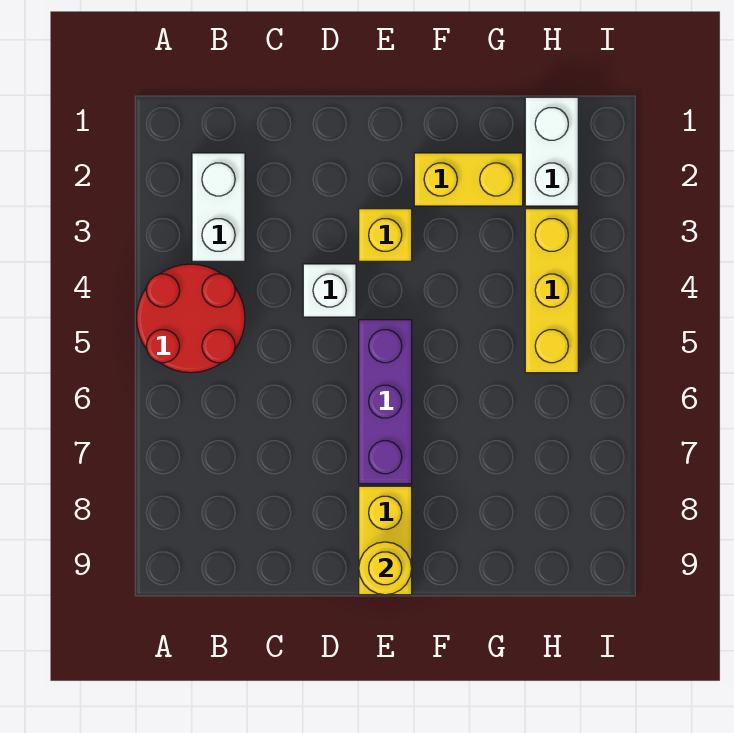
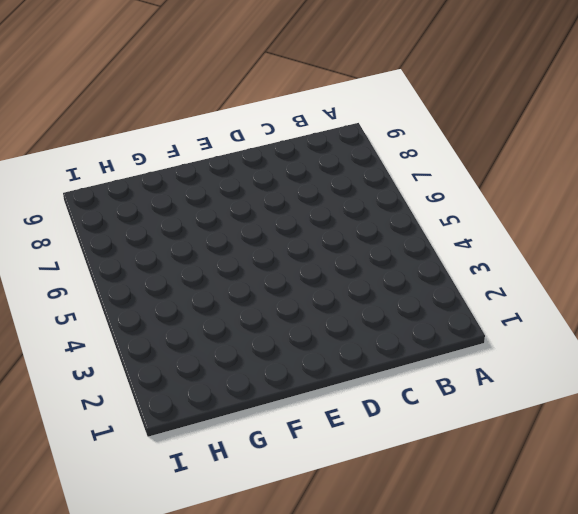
none -> red round brick A4:B5 level 1
none -> white brick B2:B3 level 1

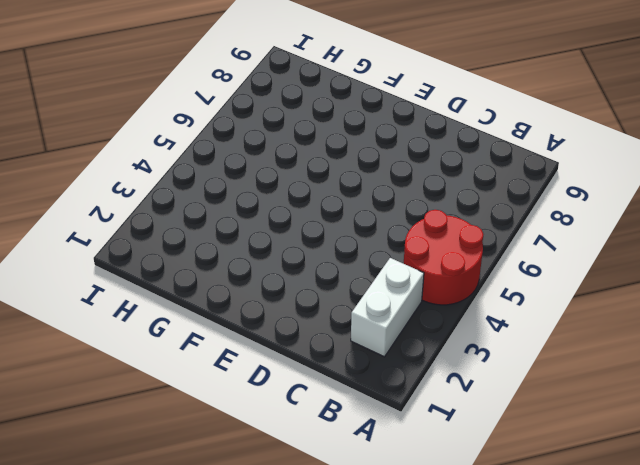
none -> white brick D4 level 1
none -> yellow brick E3 level 1

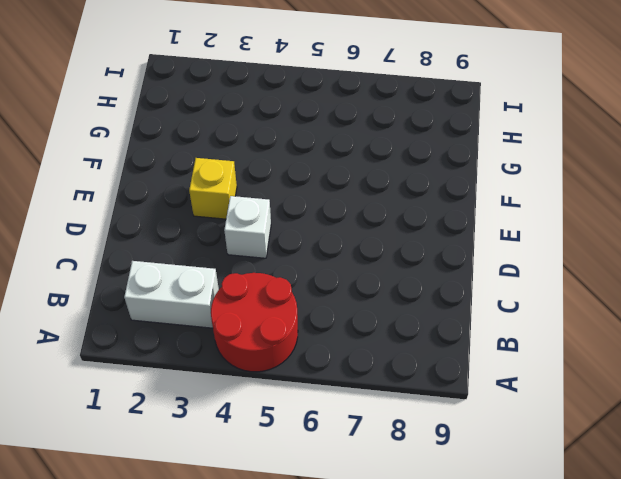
none -> purple brick E5:E7 level 1
none -> yellow brick E8:E9 level 1

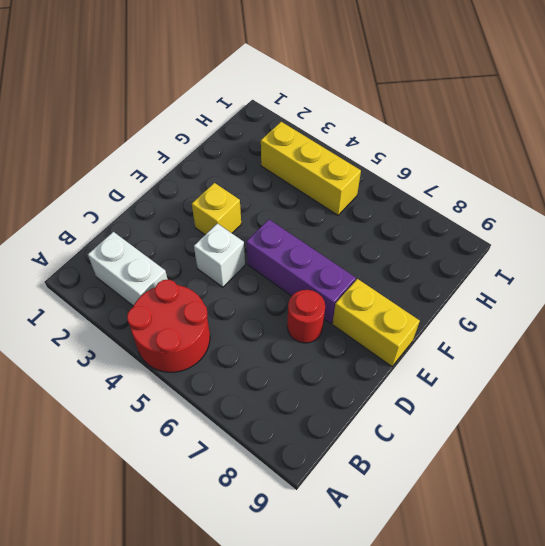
red round brick D7 level 1 -> none
none -> yellow brick F2:G2 level 1
none -> white brick H1:H2 level 1

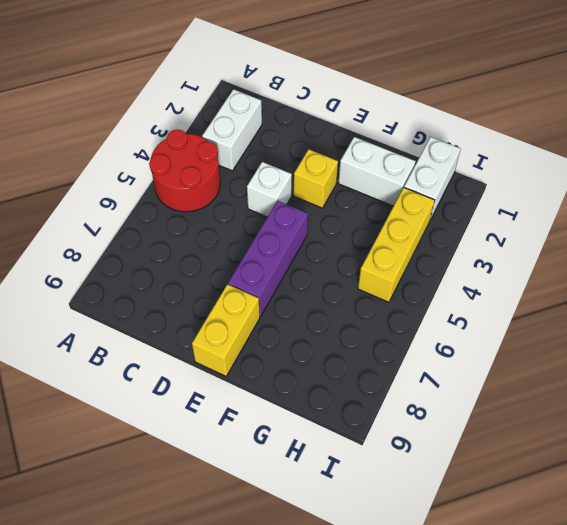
white brick F2:G2 level 1 -> yellow brick F2:G2 level 1
none -> yellow round brick E9 level 2

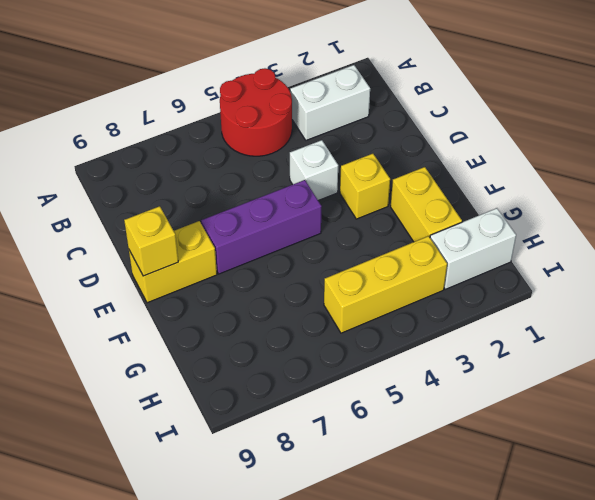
yellow brick E9 level 2 -> yellow round brick E9 level 2

